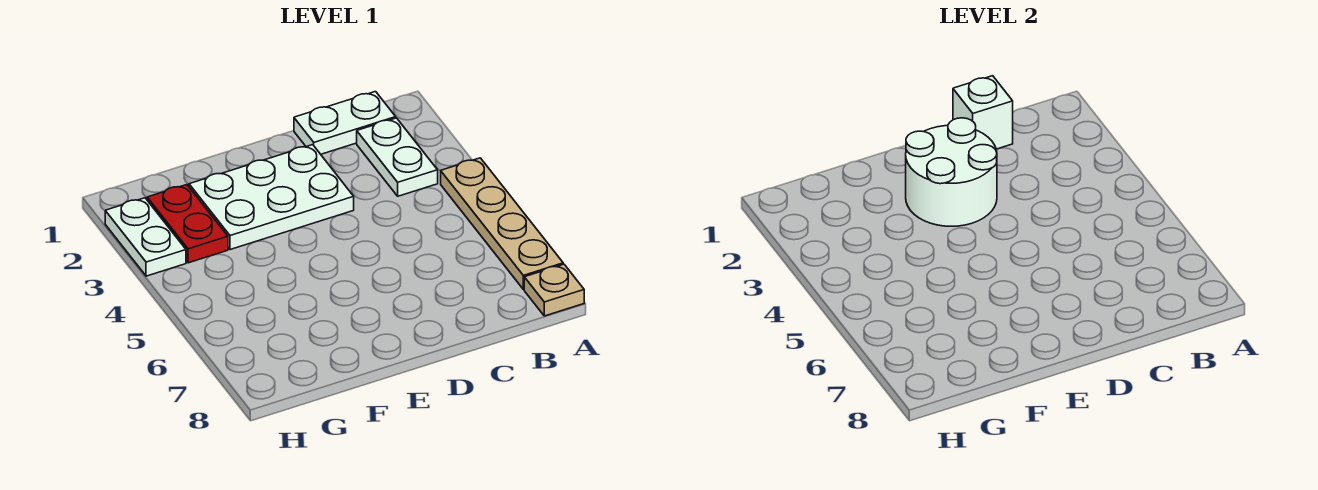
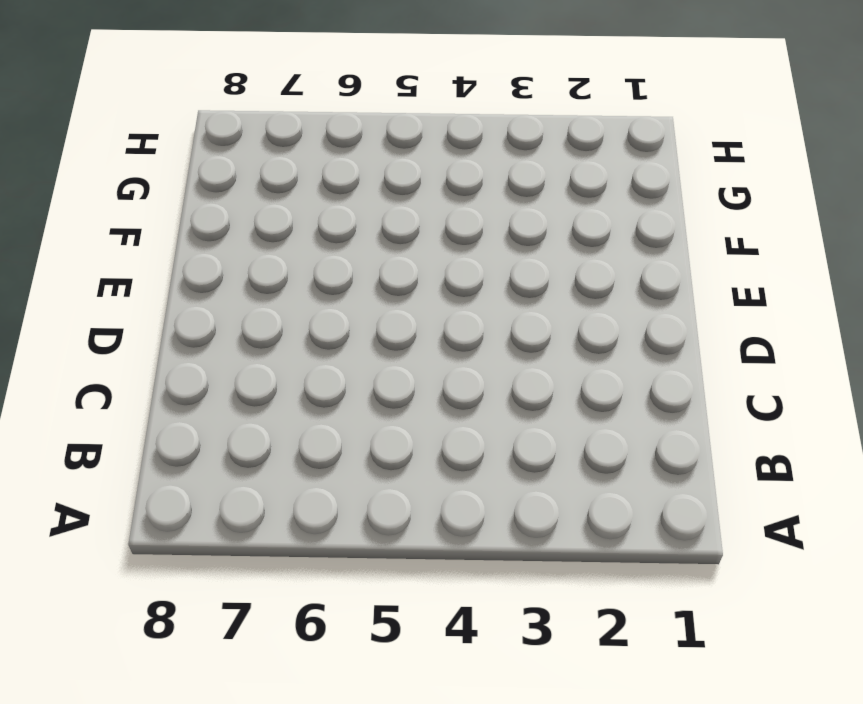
none -> tan plate A4:A7 level 1
none -> tan plate A8 level 1

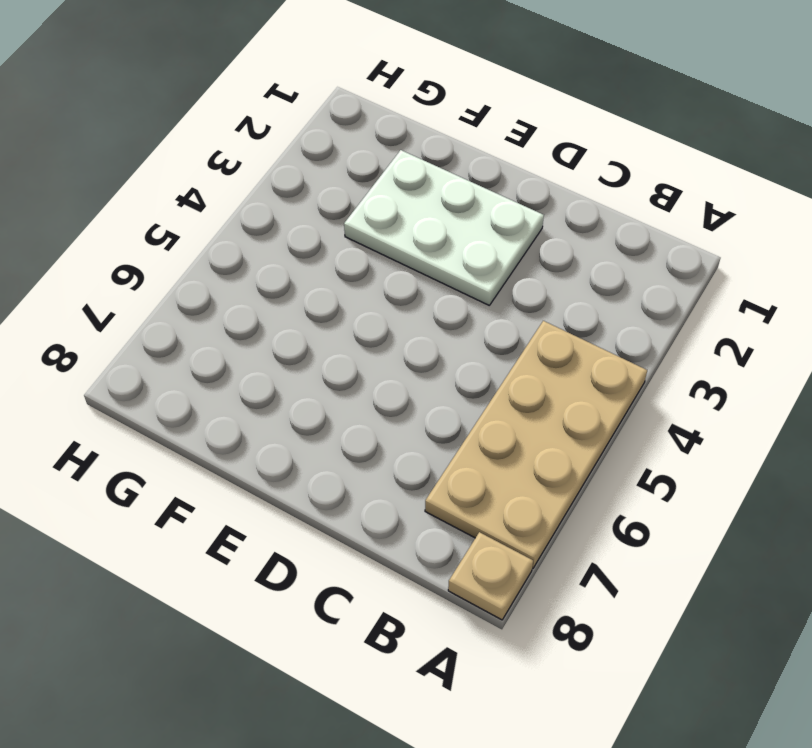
tan plate A4:B7 level 1 -> tan plate A4:A7 level 1
none -> white plate B1:C1 level 1
none -> white plate B2:B3 level 1

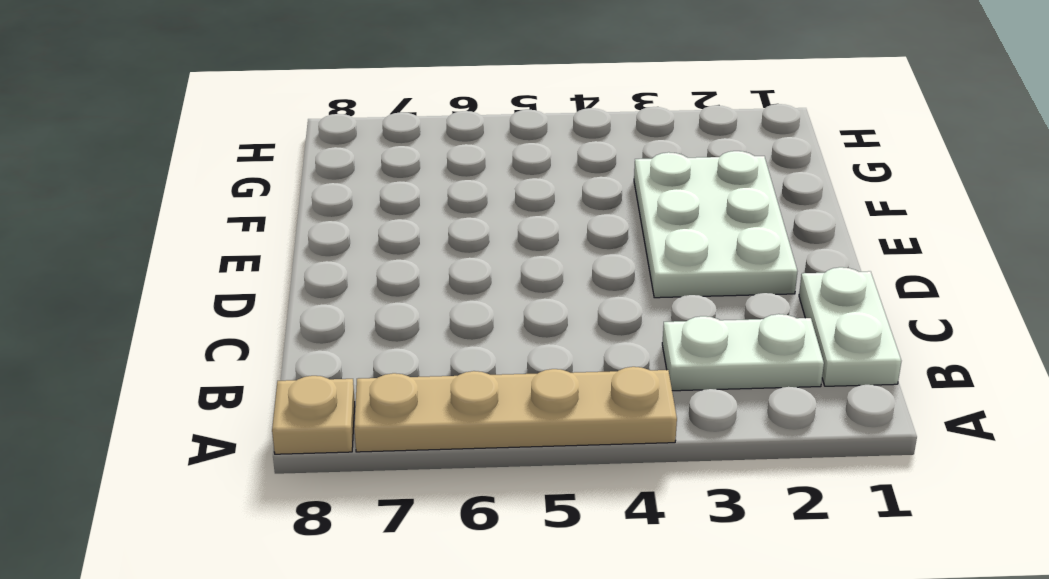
none -> red plate G2:G3 level 1
none -> white plate H2:H3 level 1

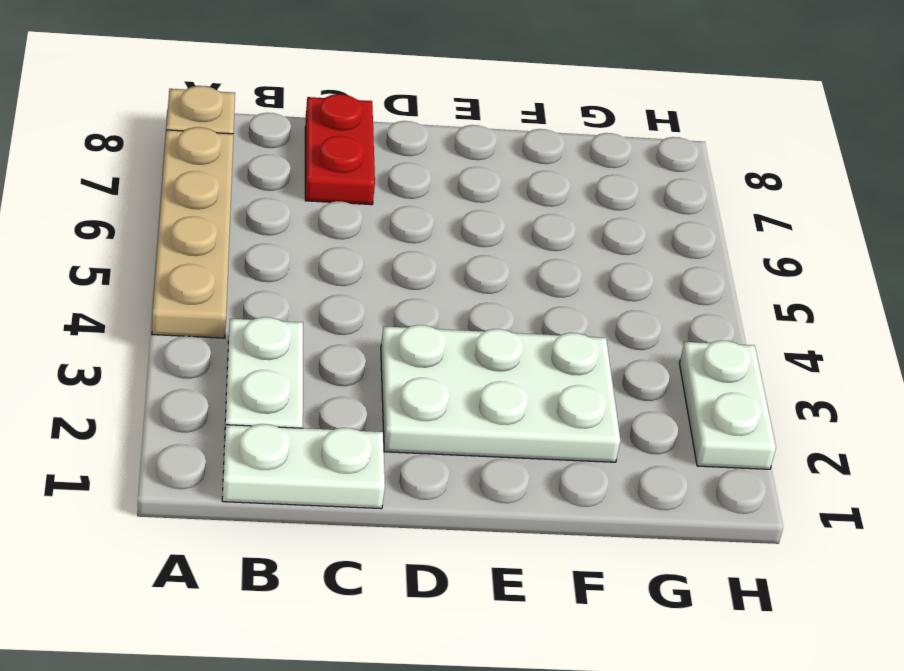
red plate C7:C8 level 1 -> red plate G2:G3 level 1
none -> white brick C1 level 2
none -> white round brick D2:E3 level 2

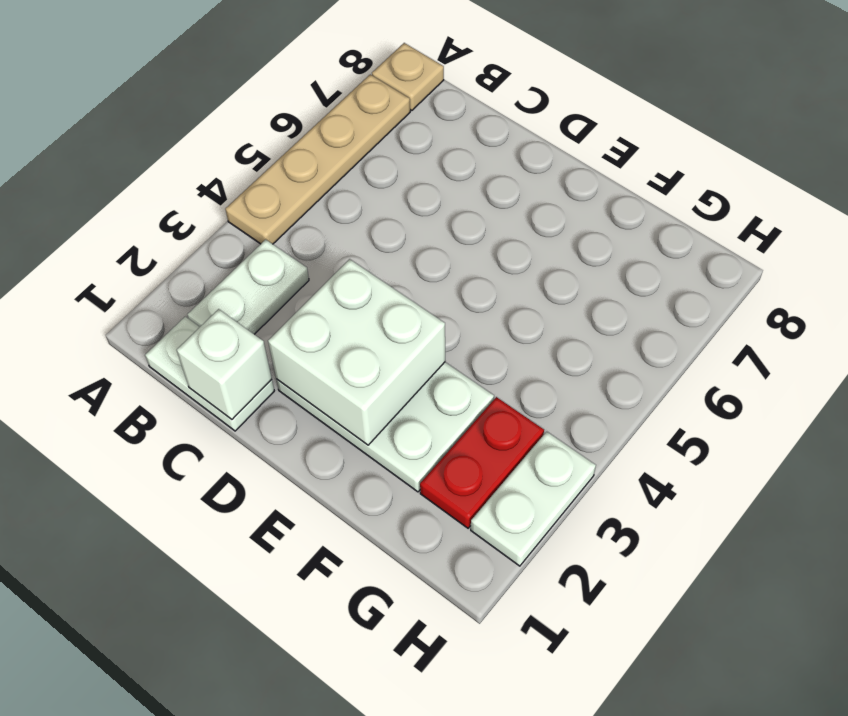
white brick D2:E3 level 2 -> white round brick D2:E3 level 2

